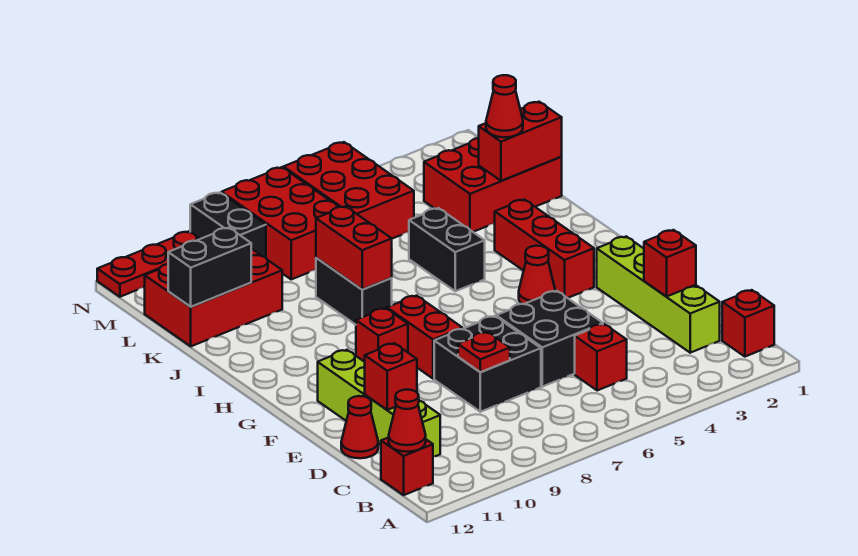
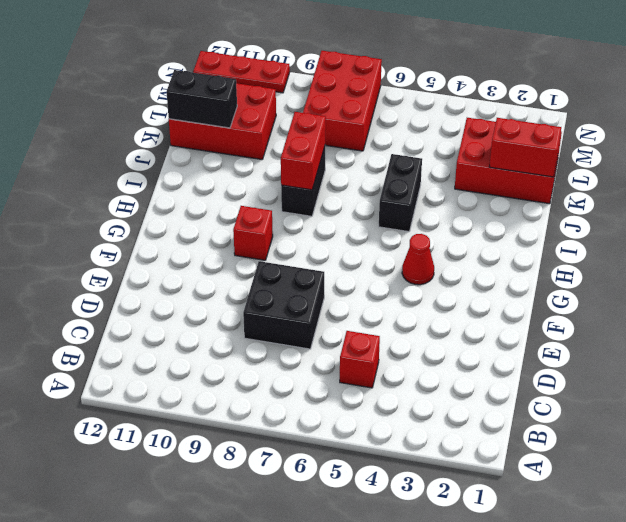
none -> red brick B1 level 1
none -> red brick B12 level 1
none -> lime brick C2:F2 level 1

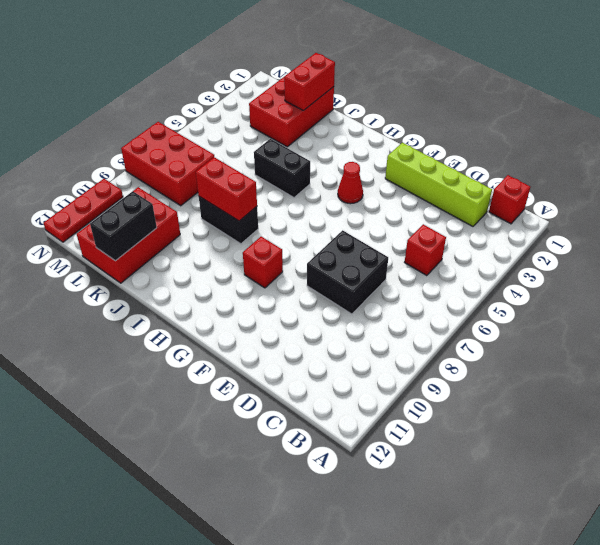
none -> red brick B12 level 1
none -> lime brick C11:F11 level 1
none -> black brick D5:E6 level 1

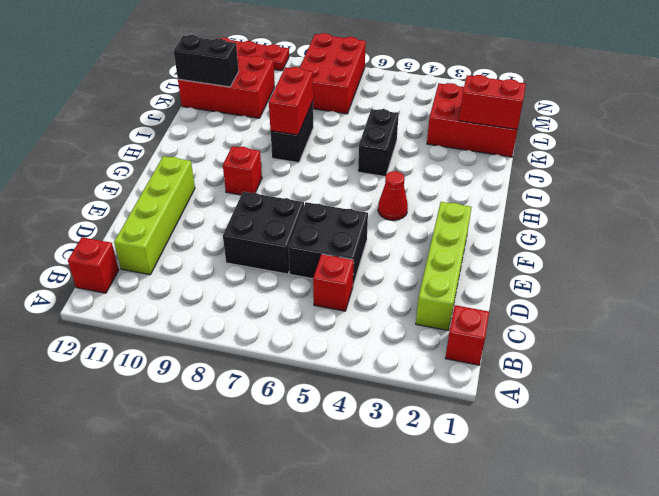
none -> red cone D12 level 1
none -> red brick F8:G8 level 1
none -> red brick G3:I3 level 1

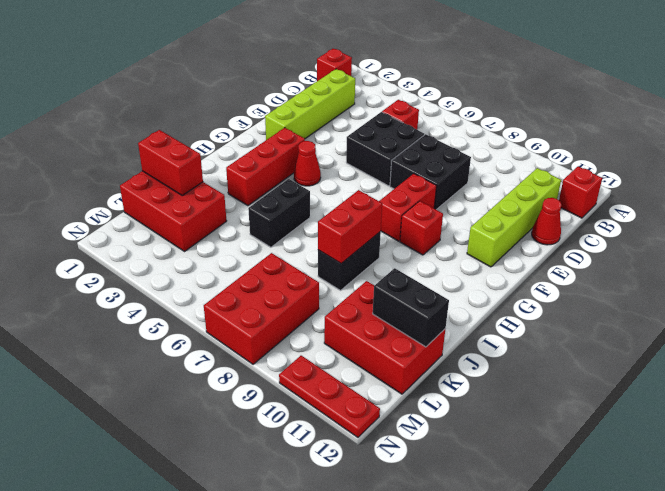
none -> red brick L5:N6 level 1
none -> black brick M9:N9 level 1
none -> red cone B12 level 2

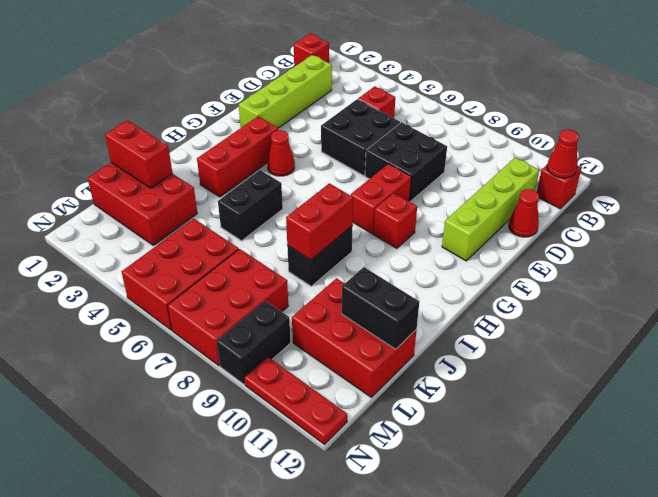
none -> red brick D2 level 2
none -> red plate D8 level 2
none -> red brick D11 level 2

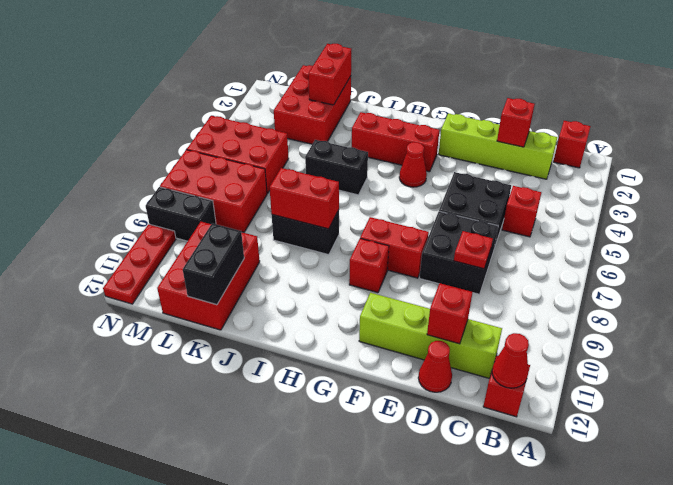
none -> red cone K2 level 3

